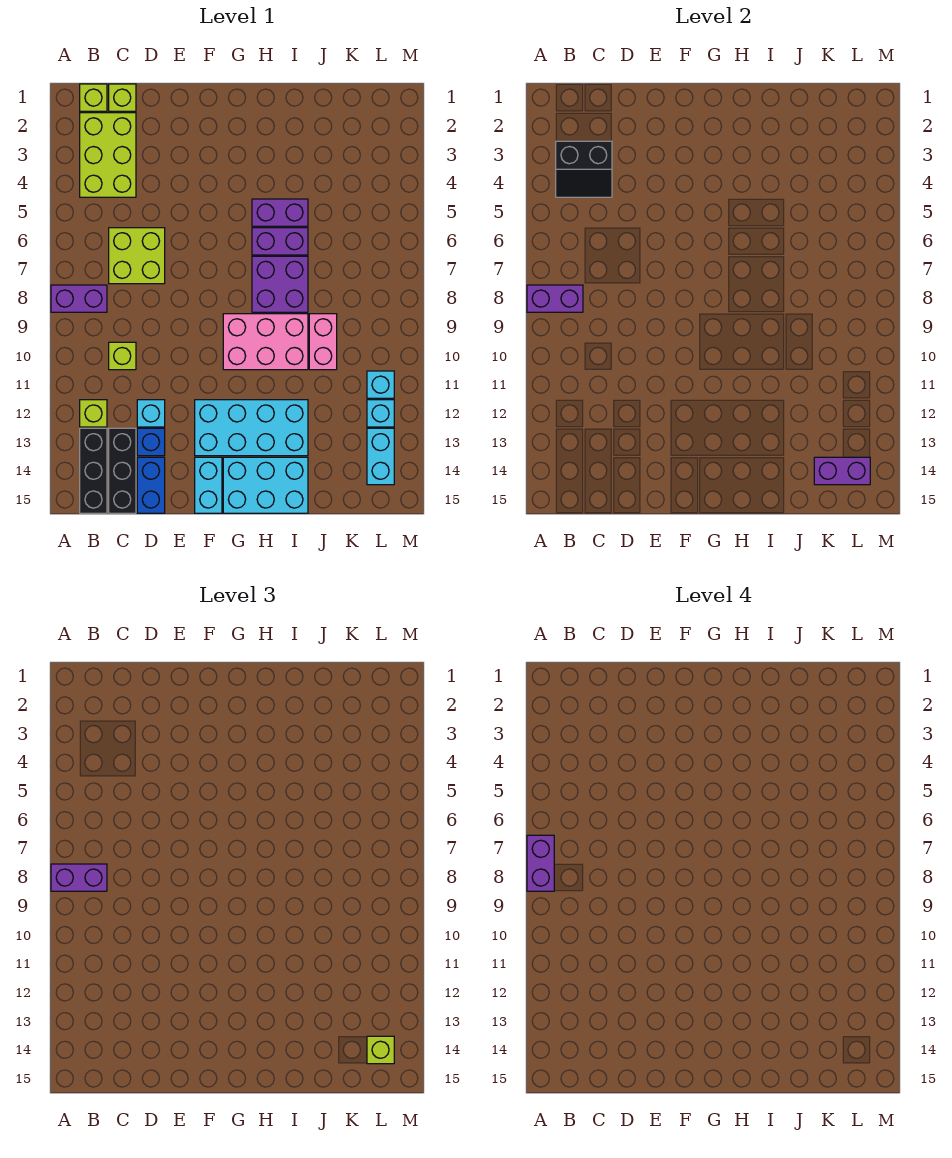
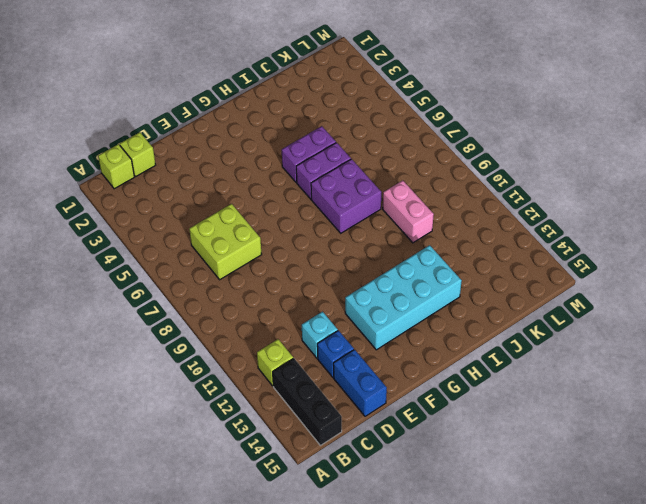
none -> purple brick A8:B8 level 1
none -> lime brick B2:C4 level 1
none -> lime brick C10 level 1

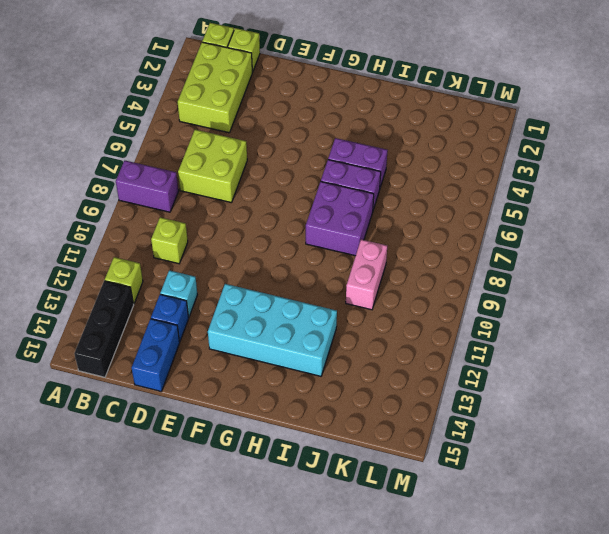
none -> black brick C13:C15 level 1
none -> cyan brick F14:F15 level 1
none -> pink brick G9:I10 level 1

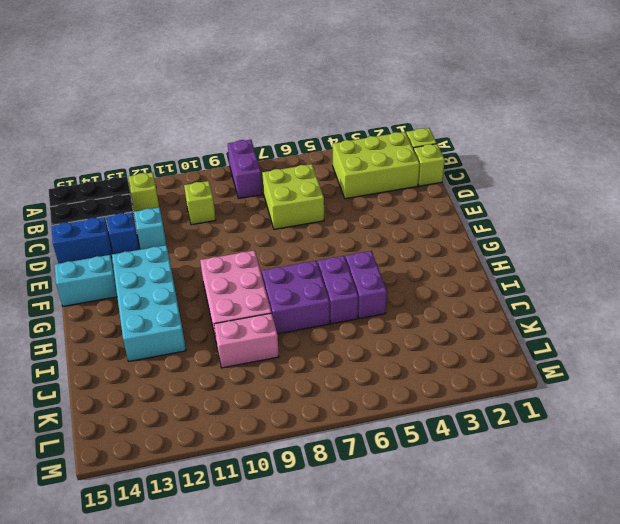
none -> cyan brick G14:I15 level 1
none -> cyan brick L11 level 1
none -> cyan brick L12 level 1

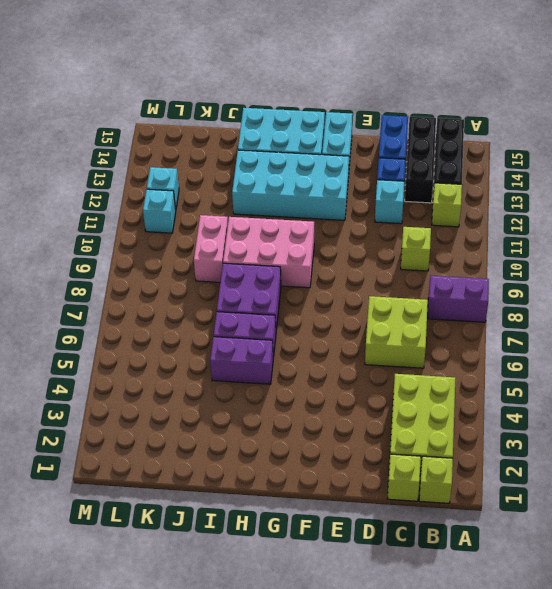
none -> cyan brick L13:L14 level 1
none -> purple brick A8:B8 level 2
none -> black slope B3:C4 level 2 top 3

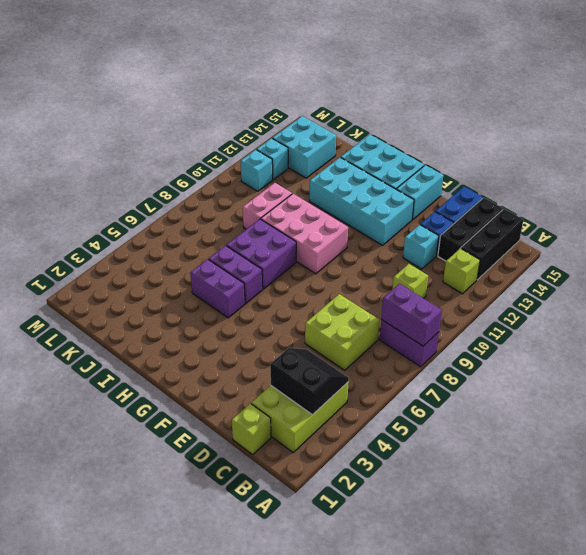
cyan brick K13:L14 level 1 -> cyan brick L13:L14 level 1
none -> lime brick B1 level 1
none -> purple brick K14:L14 level 2
none -> purple brick A8:B8 level 3

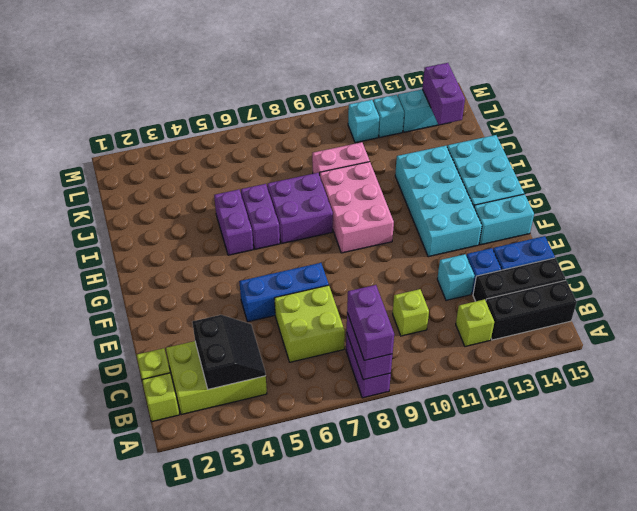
blue brick E5:E7 level 1 -> none
none -> lime brick L14 level 3
none -> purple brick A7:A8 level 4

